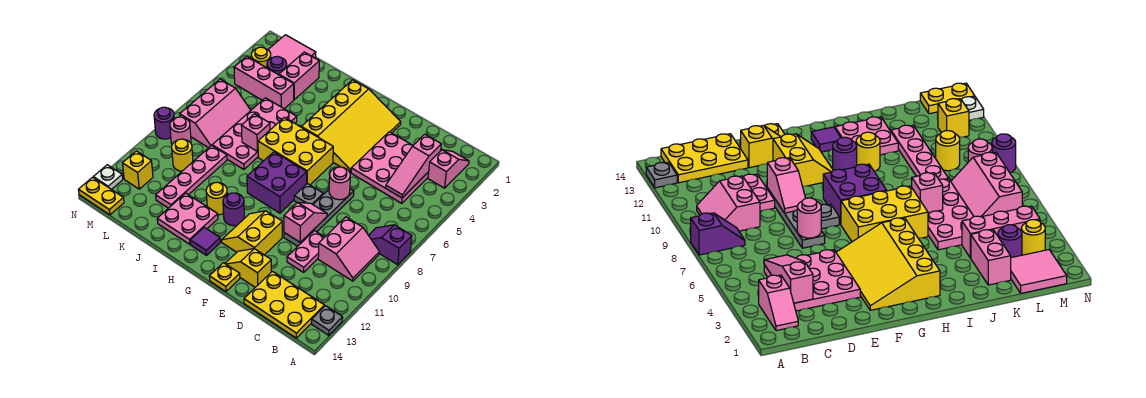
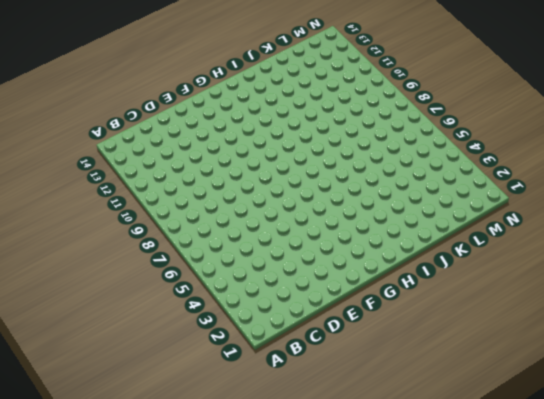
none -> purple slope A8:B8 level 1 top A
none -> grey plate A13 level 1
none -> pink slope B2:B3 level 1 top 3
none -> pink slope B9:C10 level 1 top C

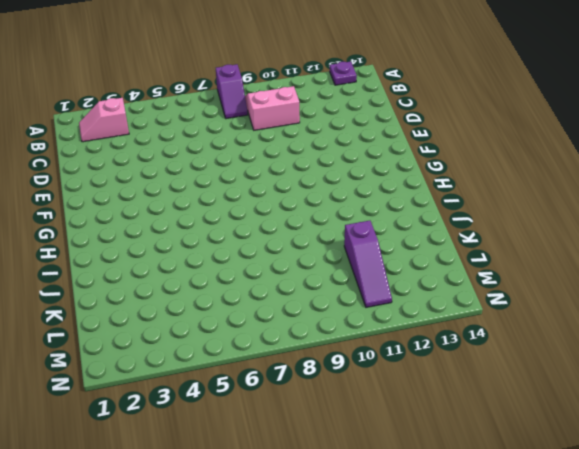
purple plate A13 level 1 -> grey plate A13 level 1
purple slope K11:M11 level 1 top K -> pink plate K9:K12 level 1
none -> yellow plate B13:D14 level 1
none -> pink plate C3:E5 level 1
none -> pink plate D10:D11 level 1
none -> grey plate E7:E10 level 1

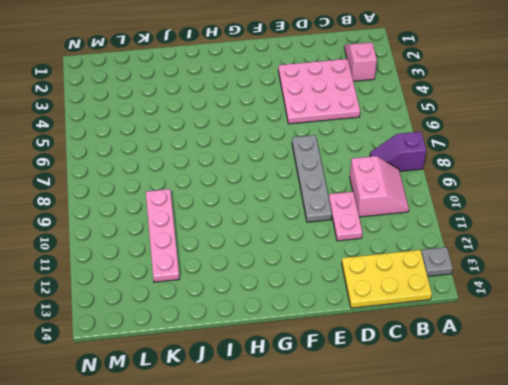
none -> yellow slope E13:F13 level 1 top E
none -> yellow slope F2:H5 level 1 top H
none -> grey plate F8 level 1
none -> yellow slope F11:G12 level 1 top F

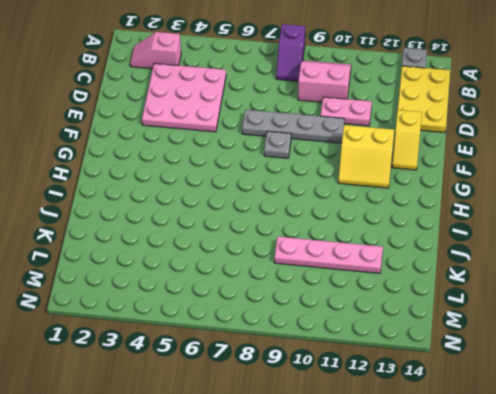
none -> yellow slope F2:H5 level 1 top H
none -> yellow plate F14 level 1
none -> yellow brick G6:I7 level 1
none -> purple brick G8:H9 level 1

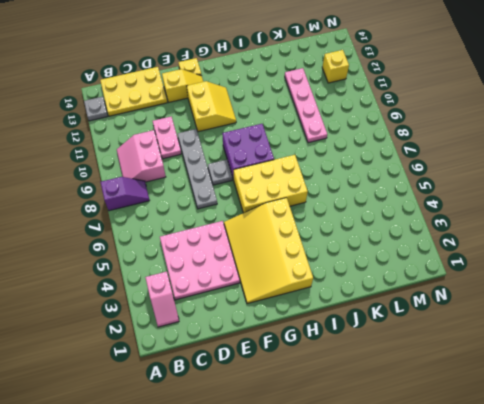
none -> purple round brick H11 level 1
none -> purple tile H13 level 1
none -> yellow round brick I11 level 1
none -> pink plate I12:J13 level 1

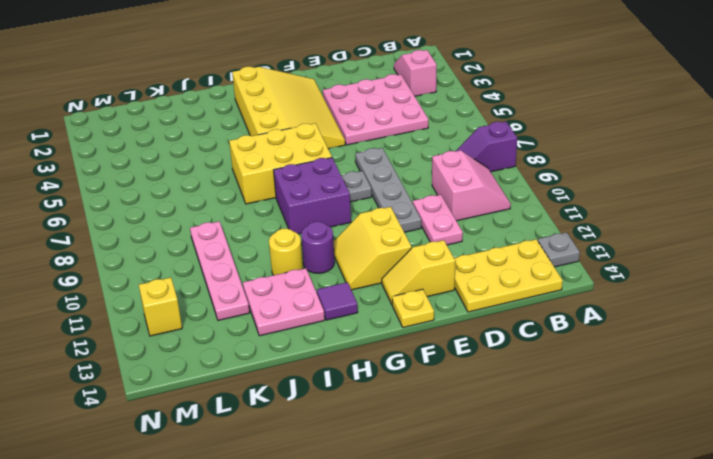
none -> pink plate J5:K8 level 1
none -> pink brick K2:K3 level 1
none -> pink brick K4:M4 level 1
none -> pink tile L1:M2 level 1

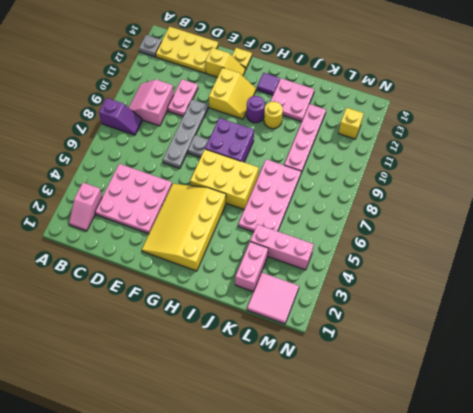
none -> purple round brick L3 level 1
none -> pink slope L6:M8 level 1 top M
none -> yellow round brick L10 level 1
none -> yellow round brick M3 level 1

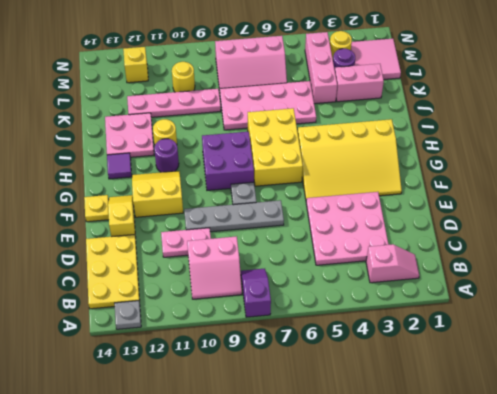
none -> pink round brick M9 level 1
none -> yellow plate M14:N14 level 1
none -> purple round brick N9 level 1
none -> white plate N13 level 1

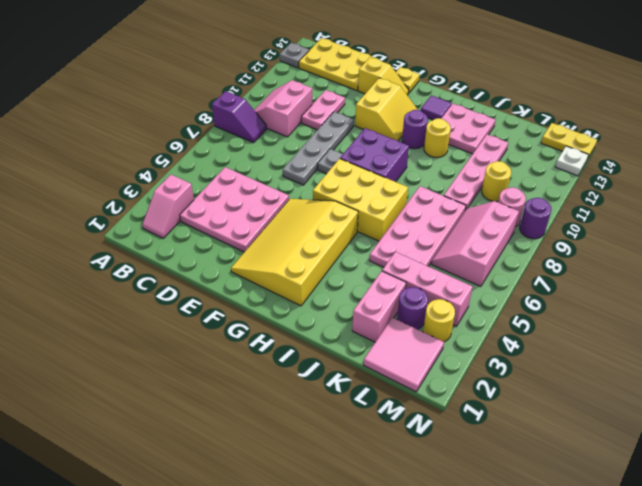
none -> yellow brick M12 level 1
none -> pink slope C3:C5 level 2 top 3
none -> pink round brick E7 level 2
none -> pink slope E9:E10 level 2 top 10

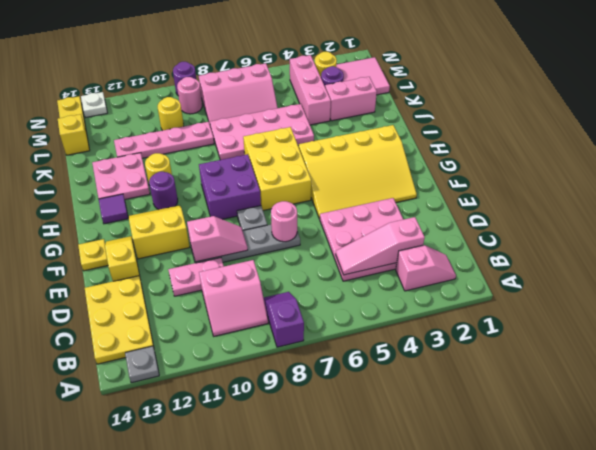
yellow brick L14 level 1 -> yellow brick M12 level 1
none -> pink brick J7 level 2

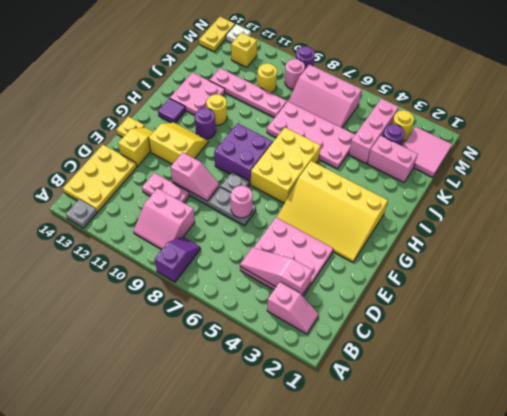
none -> pink brick J7 level 2

